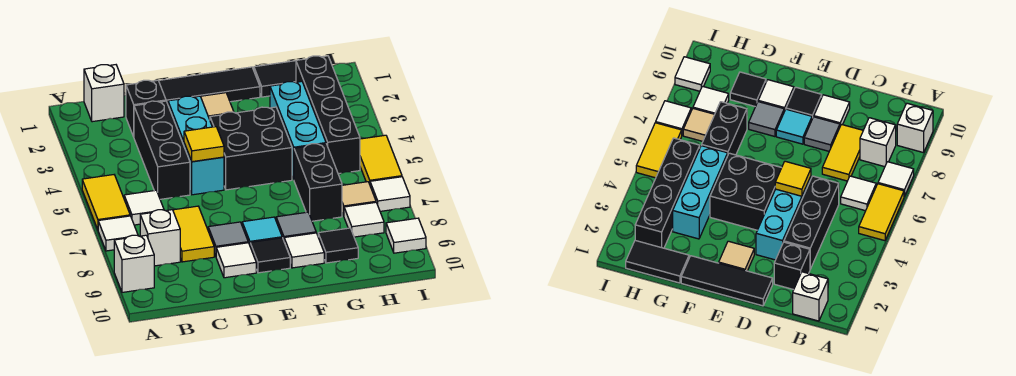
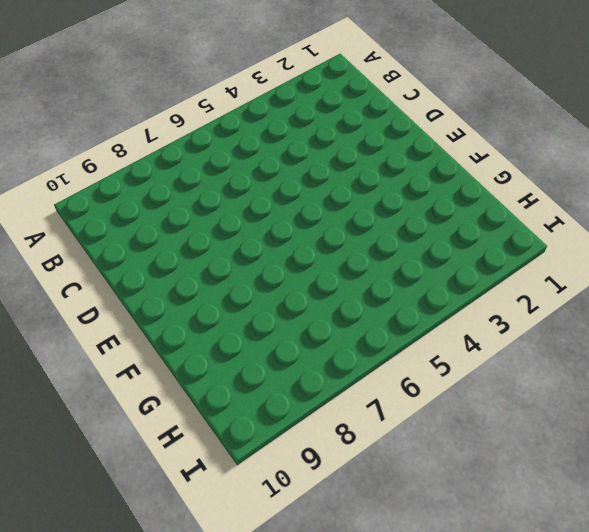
none -> yellow tile A5:A6 level 1
none -> white tile A7 level 1
none -> white brick A9 level 1
none -> white brick B1 level 1

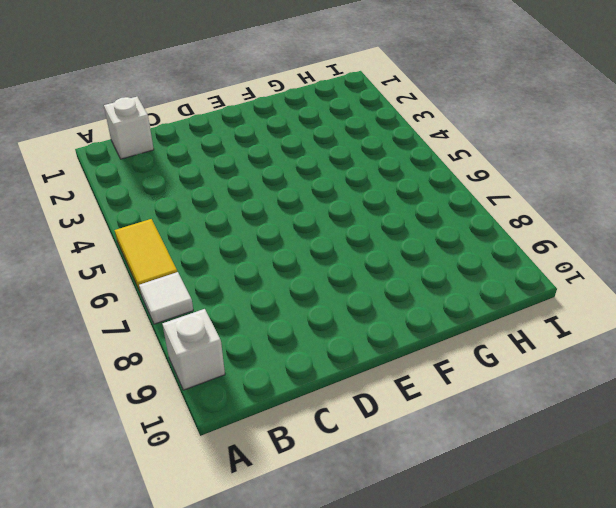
none -> white tile B6 level 1
none -> white brick B8 level 1
none -> black brick C2 level 1
none -> black brick C3:C5 level 1

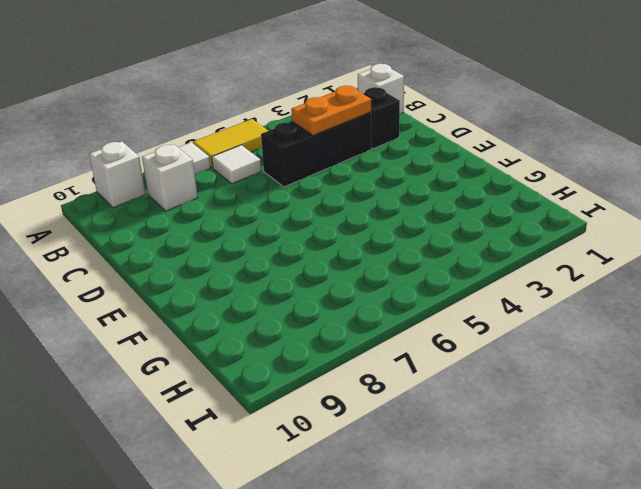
orange plate C3:C4 level 2 -> none
none -> yellow tile C7:C8 level 1
none -> black tile D1:F1 level 1
none -> cyan brick D3:D5 level 1
none -> grey tile D8 level 1

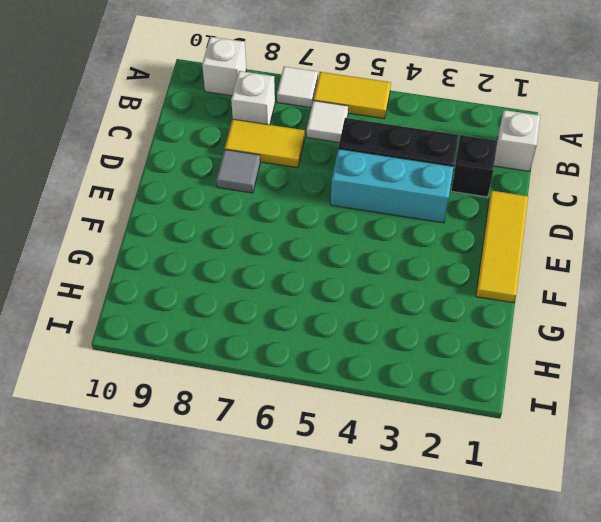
yellow tile D1:F1 level 1 -> black tile D1:F1 level 1
none -> white tile D9 level 1
none -> tan tile E2 level 1
none -> black brick E4:F5 level 1
none -> cyan tile E8 level 1

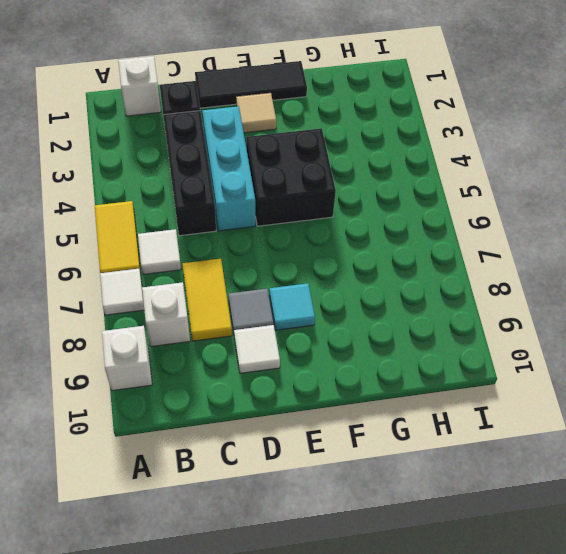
none -> black tile E9 level 1
none -> grey tile F8 level 1
none -> white tile F9 level 1
none -> black tile G1:H1 level 1

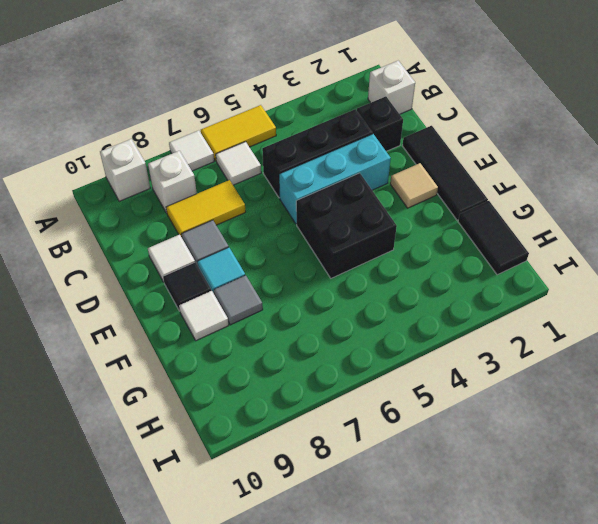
none -> cyan brick G3:G5 level 1
none -> black brick G6:G7 level 1
none -> black tile G9 level 1
none -> black brick H2:H5 level 1

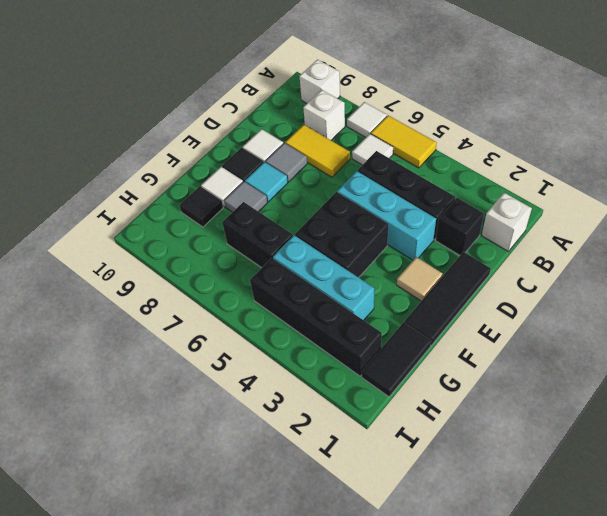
none -> tan tile H7 level 1
none -> white tile H8 level 1
none -> yellow tile I5:I6 level 1
none -> white tile I7 level 1

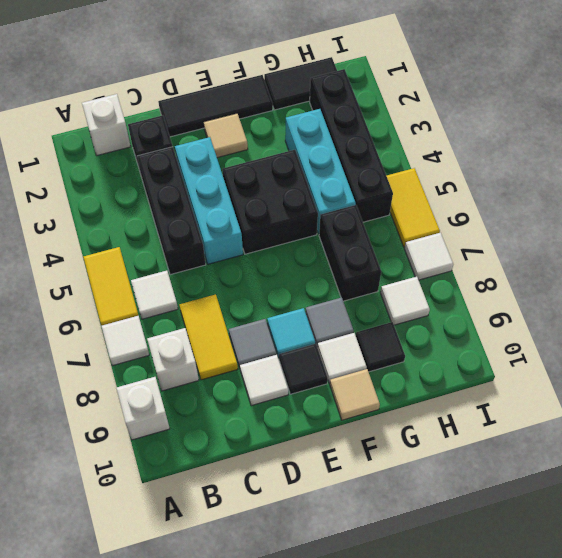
tan tile F10 level 1 -> tan tile H7 level 1
none -> white tile I9 level 1
none -> yellow tile D5 level 2

